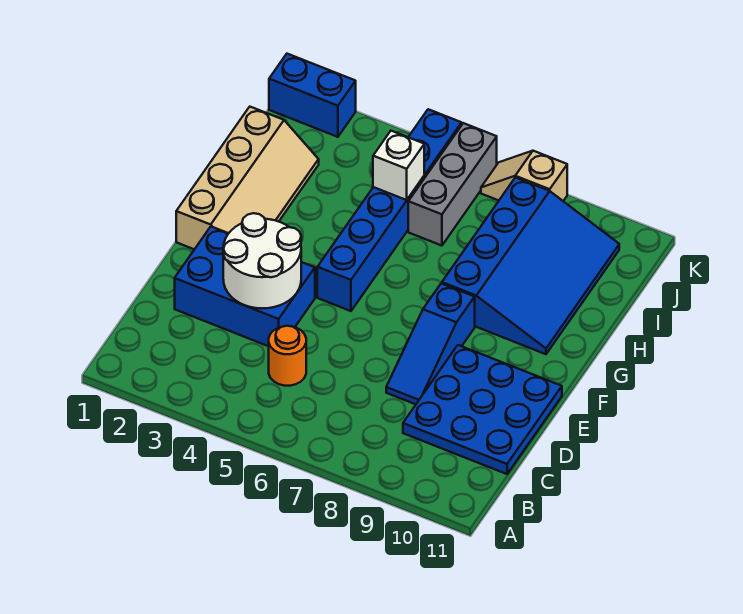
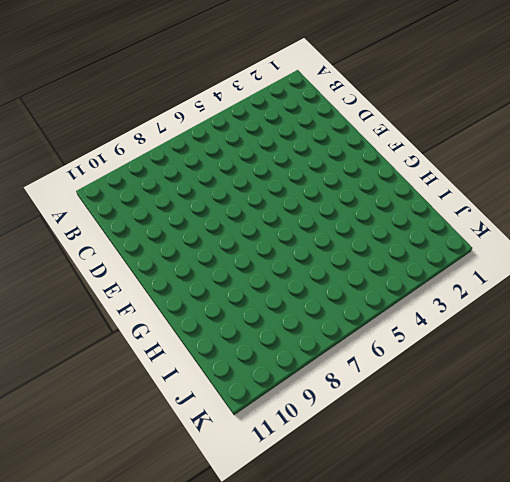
none -> orange round brick C5 level 1
none -> blue plate C9:E11 level 1
none -> blue brick D2:E4 level 1

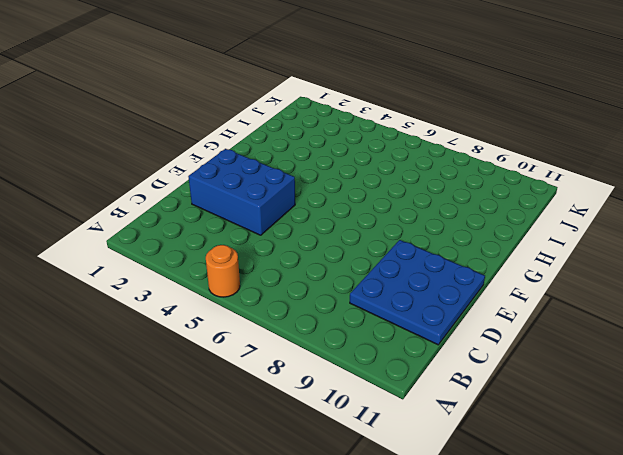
orange round brick A5 level 1 -> orange round brick C5 level 1
none -> blue slope D8:F8 level 1 top F
none -> tan slope F1:I2 level 1 top 1
none -> blue brick F5:K5 level 1

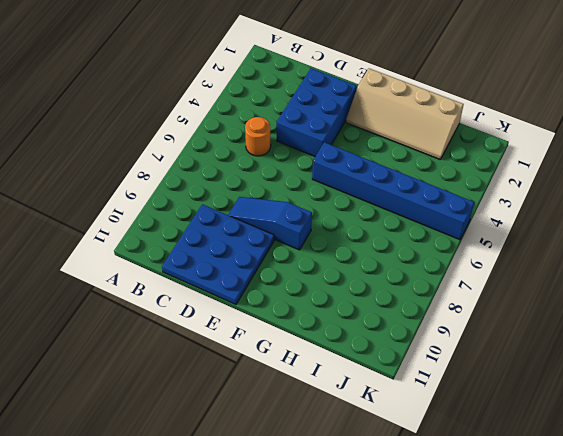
none -> blue slope G8:J10 level 1 top 8
none -> grey brick I6:K6 level 1
none -> blue brick K1:K2 level 1

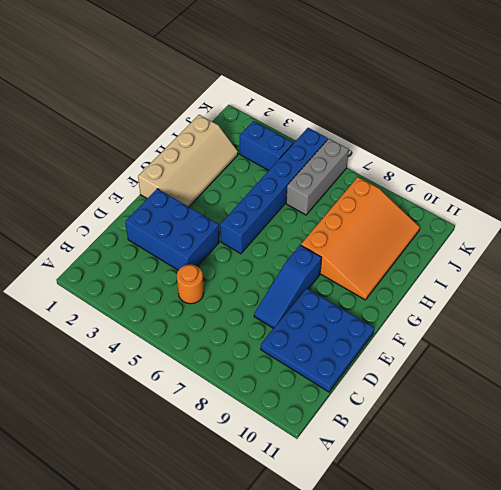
orange slope G8:J10 level 1 top 8 -> blue slope G8:J10 level 1 top 8
blue brick J3:J4 level 1 -> blue brick K1:K2 level 1
none -> tan slope K7:K8 level 1 top 8
none -> white round brick D3:E4 level 2
none -> white brick I5 level 2

